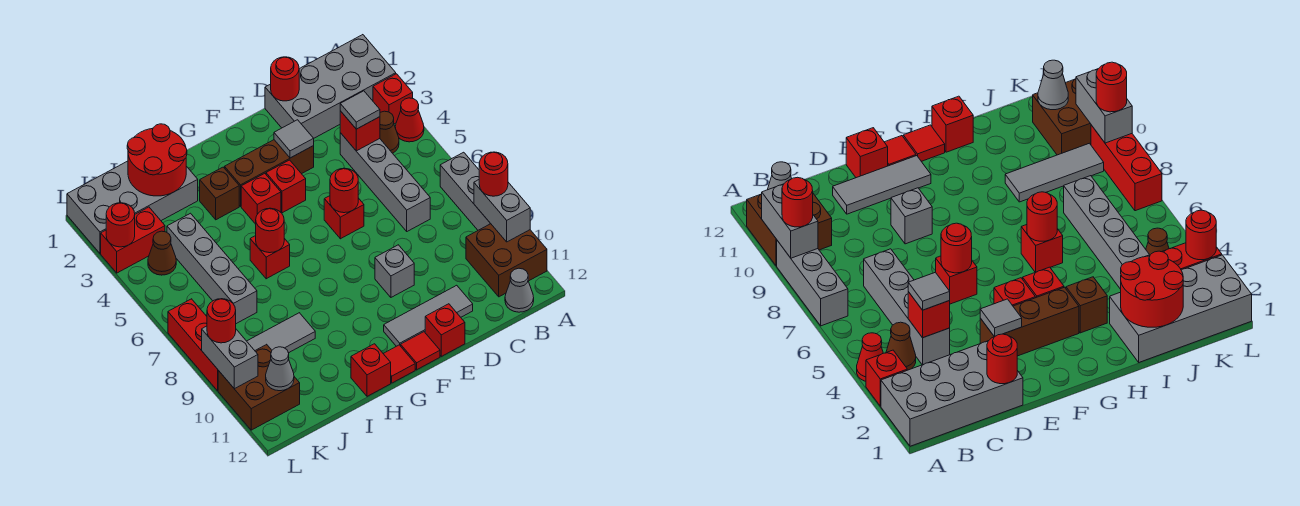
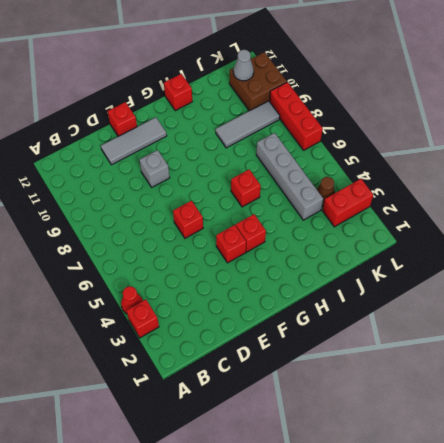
none -> grey brick A1:D2 level 1
none -> grey brick A7:A9 level 1
none -> brown brick A10:B11 level 1
none -> brown cone B4 level 1

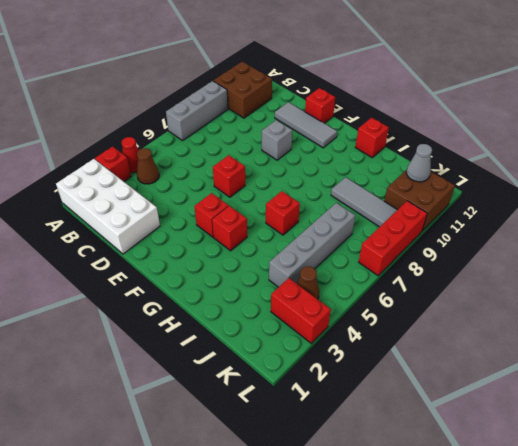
white brick A1:D2 level 1 -> grey brick A1:D2 level 1
none -> grey cone B12 level 1
none -> grey brick C4:C7 level 1
none -> brown brick E3:G3 level 1
none -> red tile F12 level 1

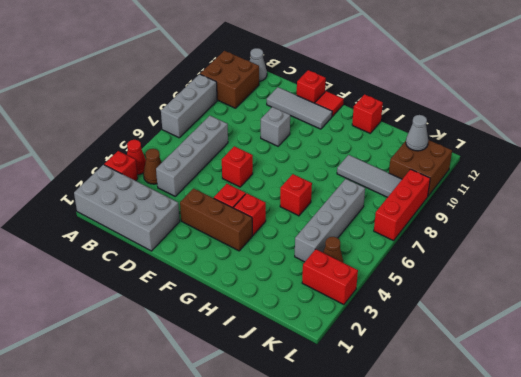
none -> red tile G12 level 1
none -> brown brick H3 level 1
none -> grey brick I1:L2 level 1
none -> grey brick A9:A10 level 2

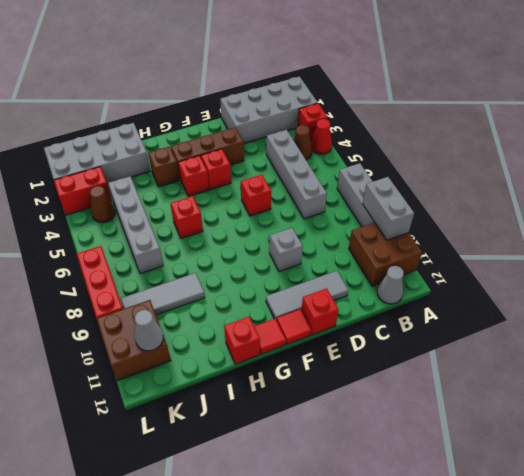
none -> red brick C4 level 2
none -> red round brick D1 level 2
none -> grey tile E3 level 2
none -> red round brick E6 level 2

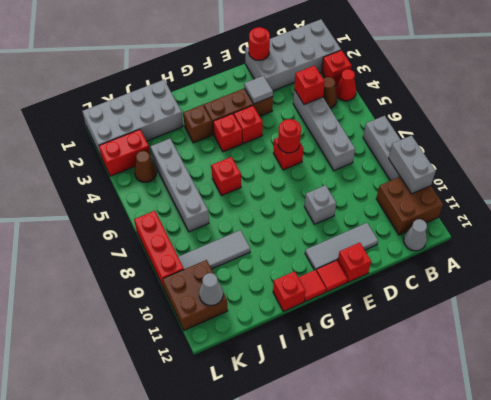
none -> red round brick H6 level 2
none -> red round brick I1:J2 level 2
none -> red round brick L3 level 2
none -> grey brick L9:L10 level 2

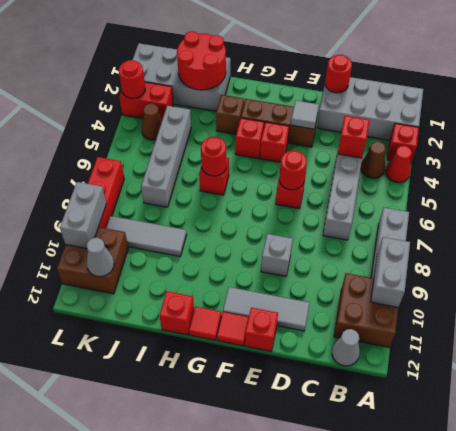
none -> red round brick A9 level 3
none -> grey tile C4 level 3
none -> red round brick L9 level 3

